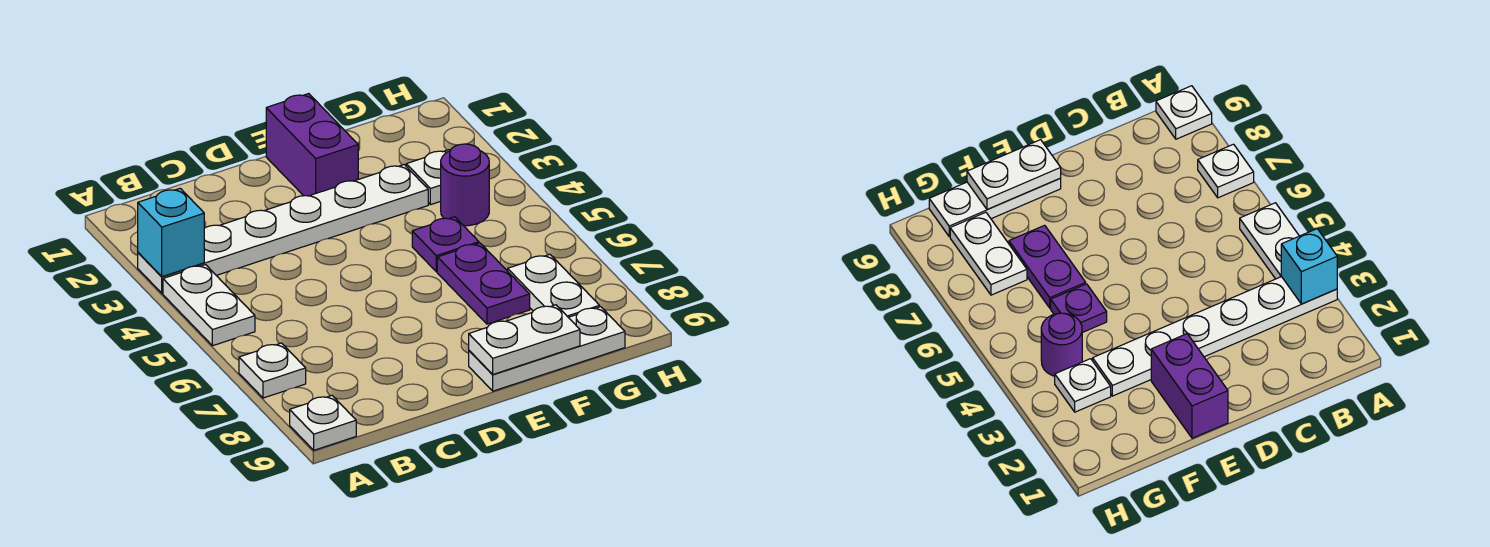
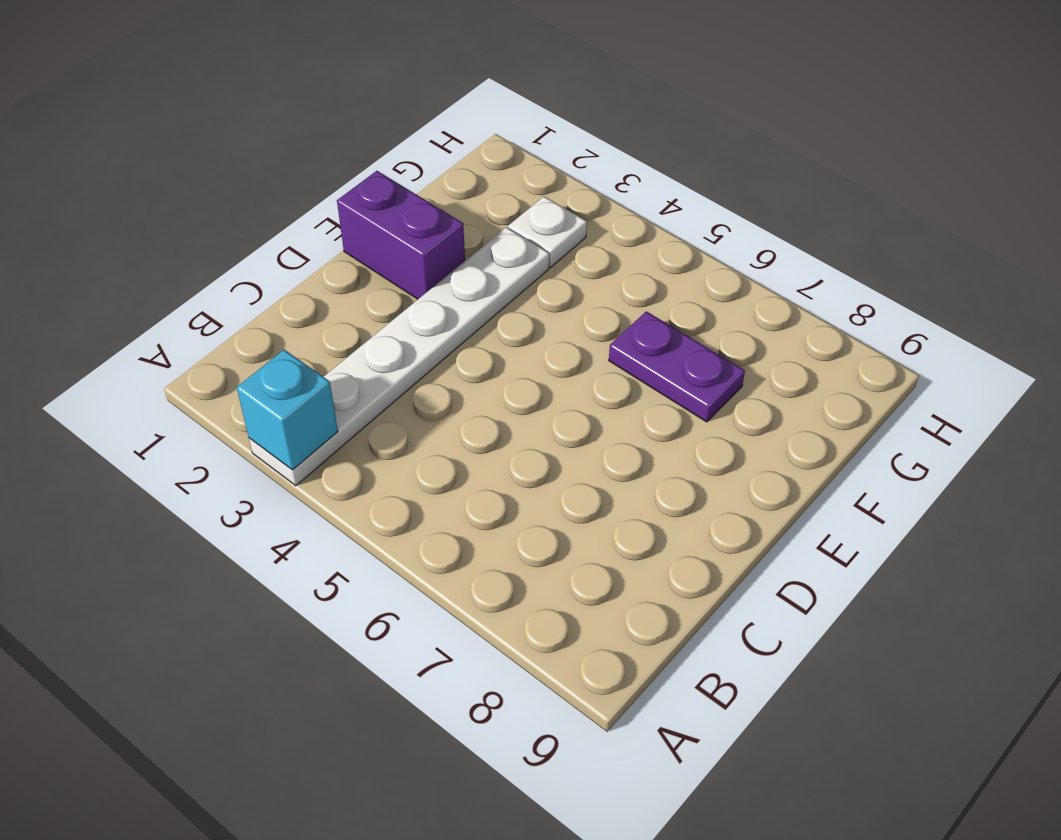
none -> white plate A4:A5 level 1
none -> white plate A7 level 1
none -> white plate A9 level 1

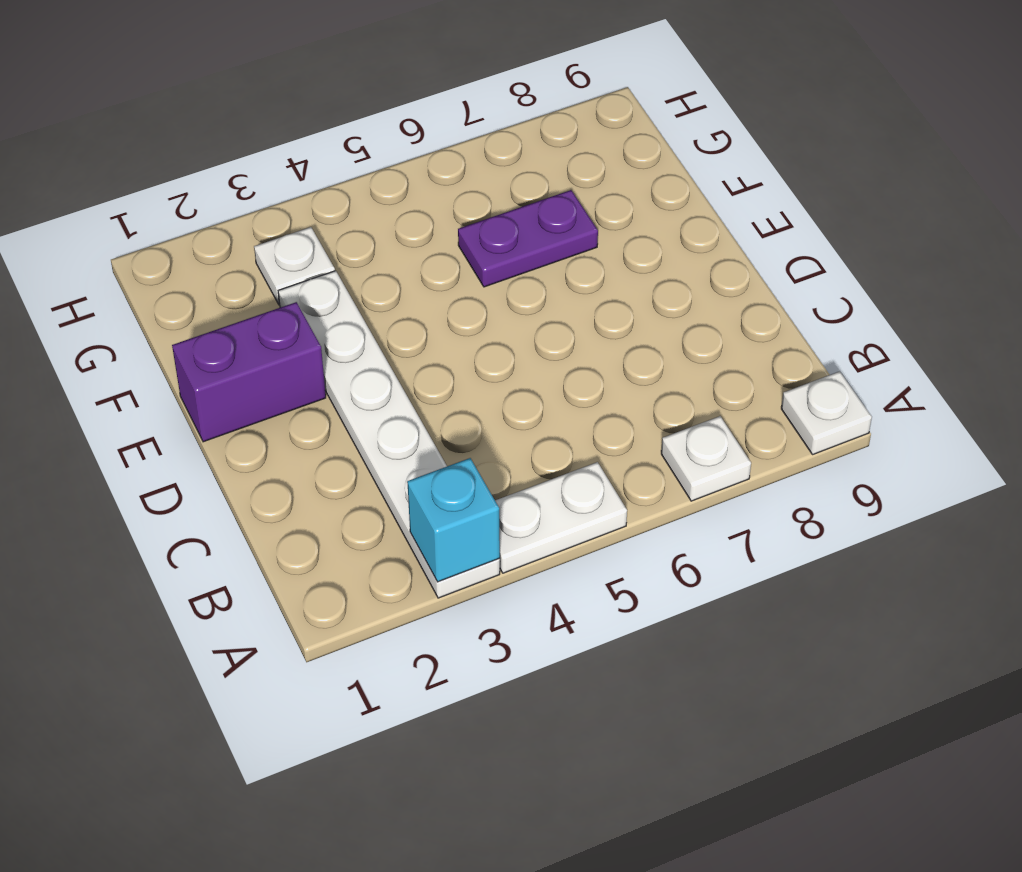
none -> white plate E9:G9 level 1
none -> purple plate F5 level 1
none -> purple round brick G4 level 1

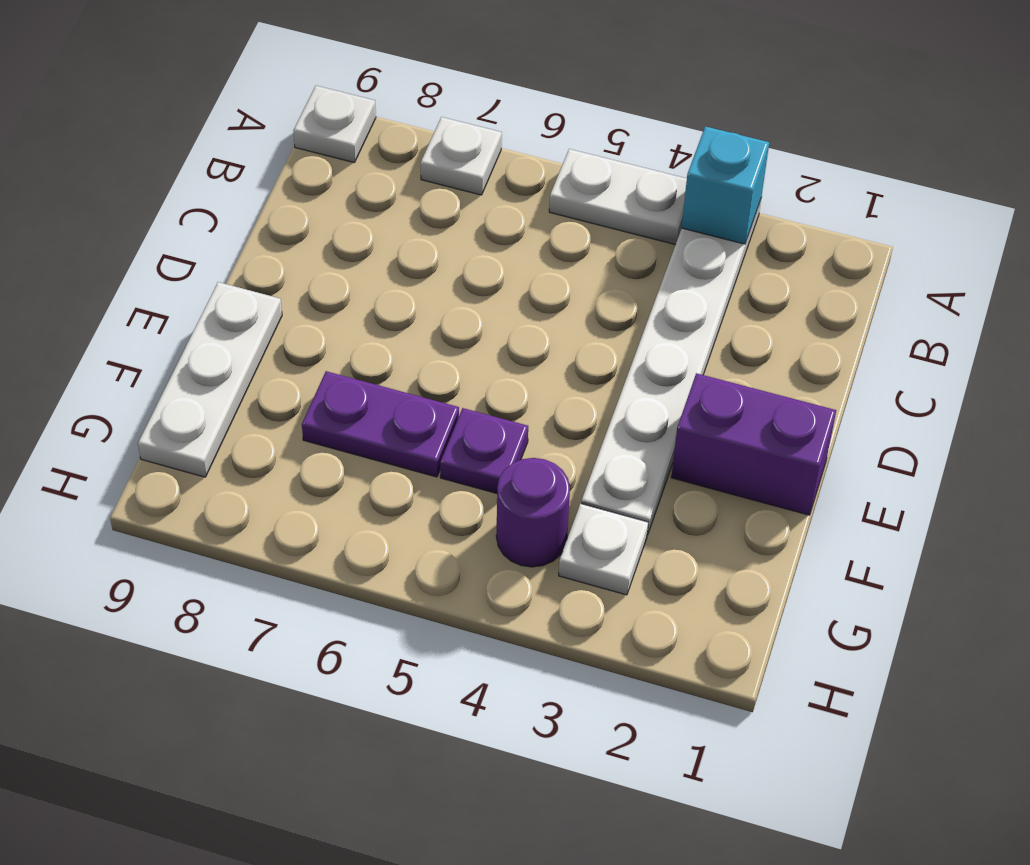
none -> white plate G7:G8 level 1
none -> white plate E9:F9 level 2

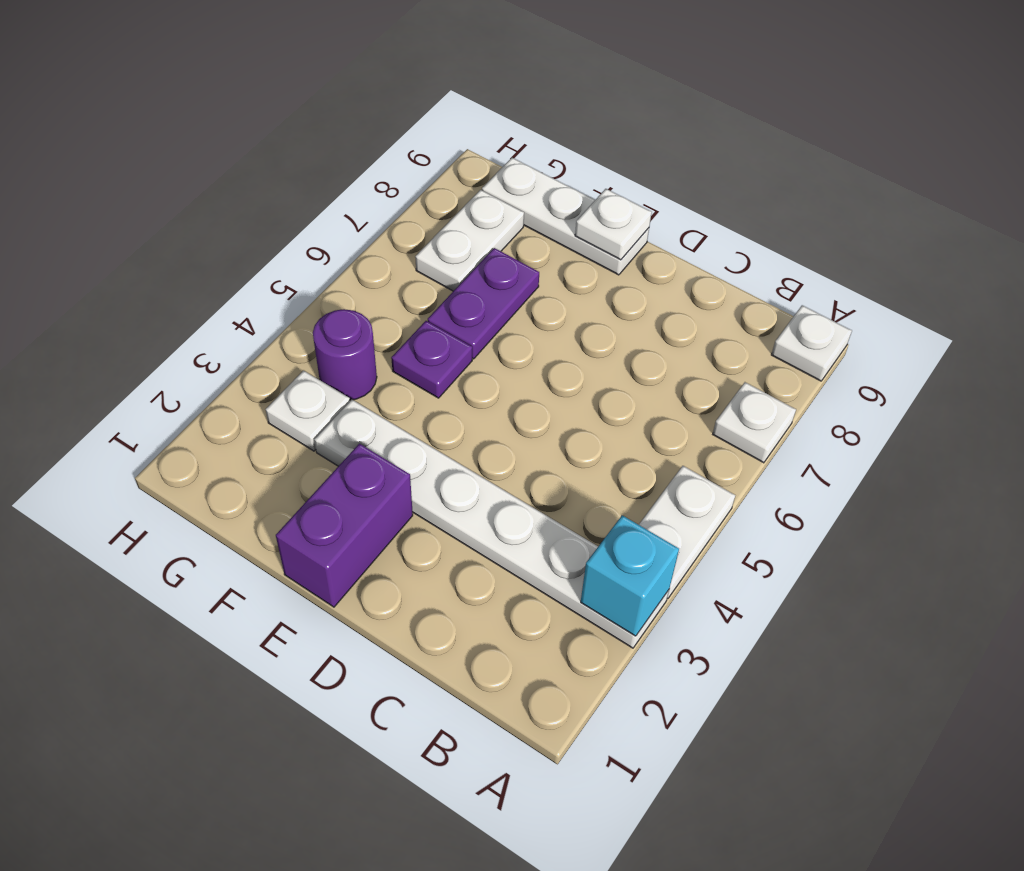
white plate E9 level 2 -> white plate E9:F9 level 2

